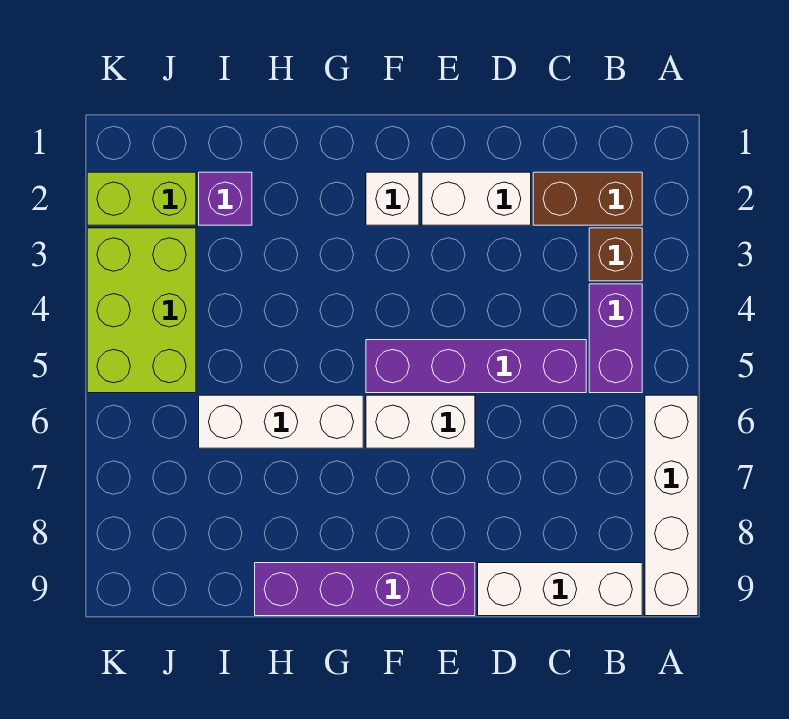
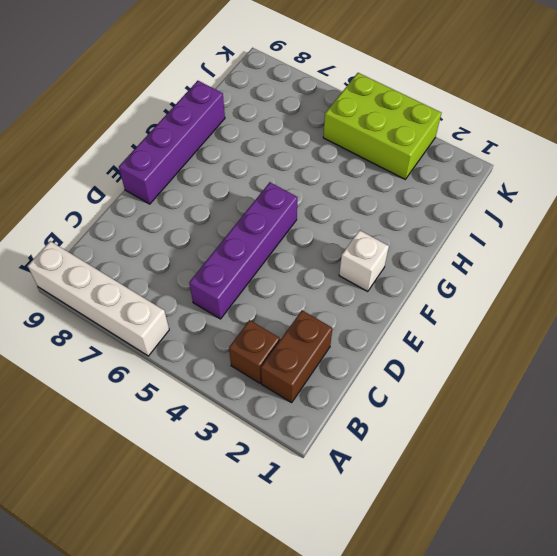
none -> purple brick B4:B5 level 1
none -> white brick B9:D9 level 1
none -> white brick D2:E2 level 1

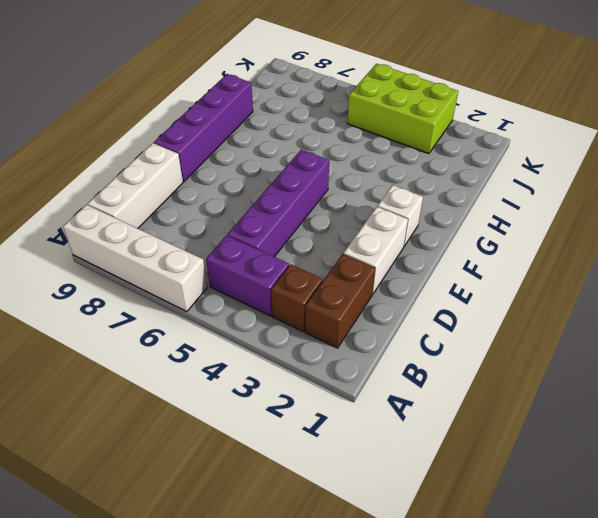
none -> white brick E6:F6 level 1
none -> white brick G6:I6 level 1
none -> purple brick I2 level 1

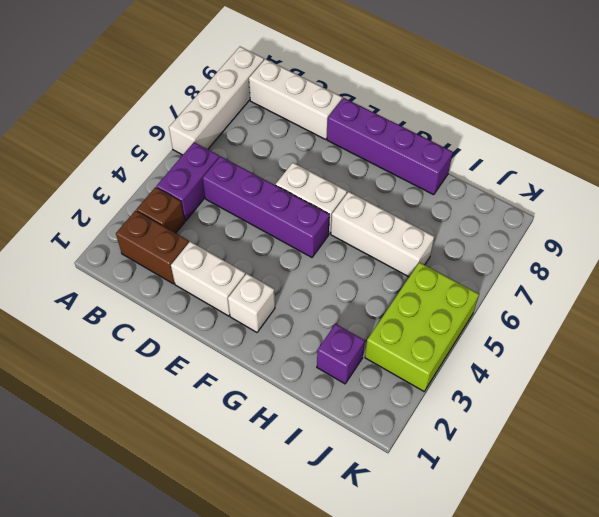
none -> lime brick J2:K2 level 1

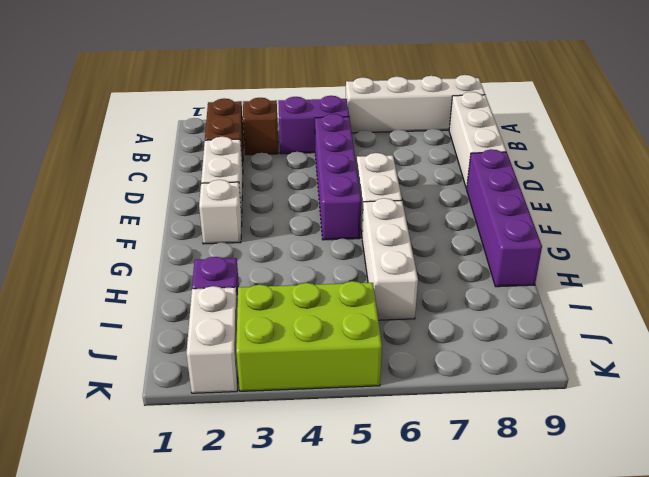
white brick J2:K2 level 1 -> lime brick J2:K2 level 1

